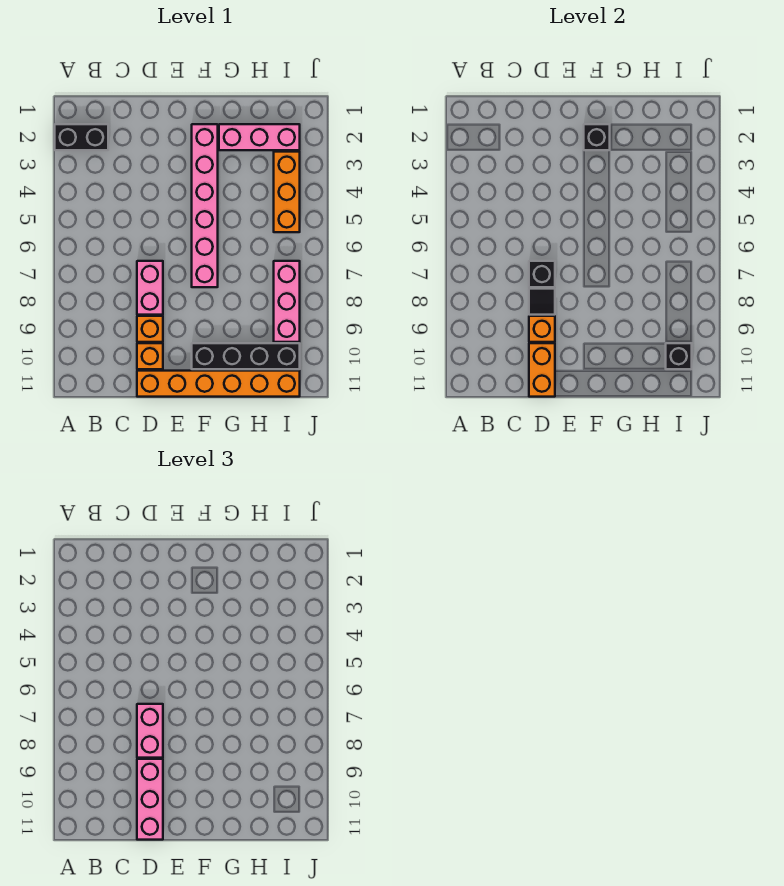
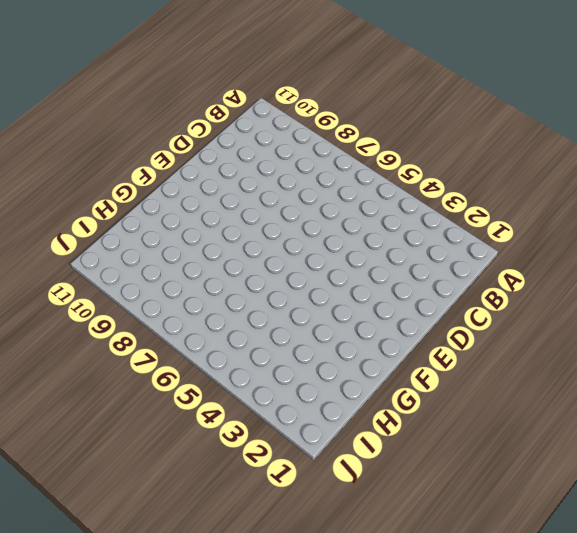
none -> black brick A2:B2 level 1
none -> pink brick D7:D8 level 1
none -> orange brick D9 level 1

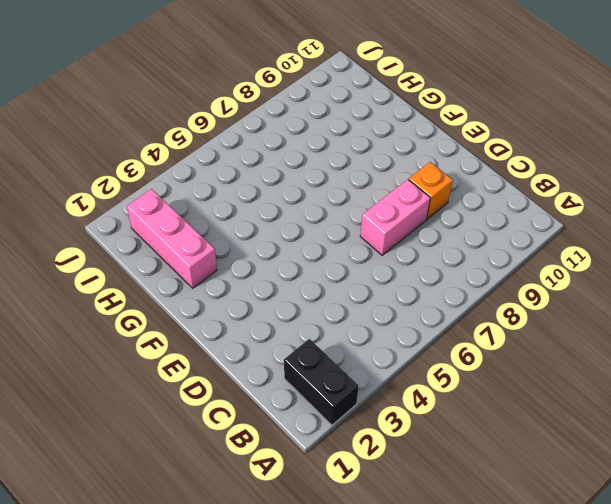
none -> orange brick D10 level 1
none -> orange brick D11:I11 level 1
none -> pink brick F2:F7 level 1

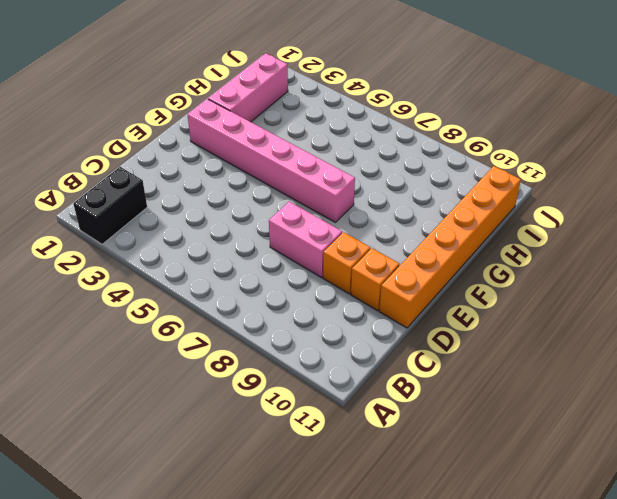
none -> black brick F10:I10 level 1
none -> orange brick I3:I5 level 1
none -> pink brick I7:I9 level 1

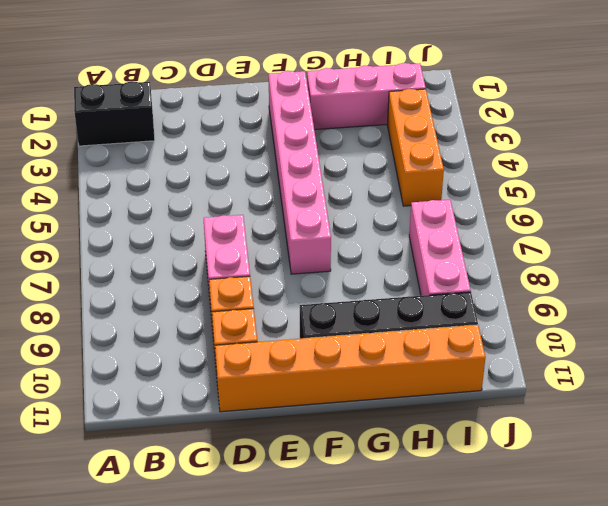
none -> black brick D7 level 2
none -> black tile D8 level 2
none -> orange brick D9 level 2

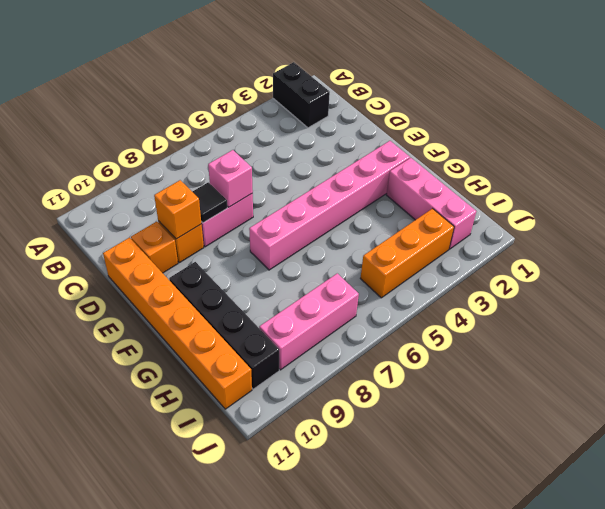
pink brick D7 level 2 -> black brick D7 level 2
none -> orange brick D10:D11 level 2
none -> black brick F2 level 2
none -> black brick I10 level 2

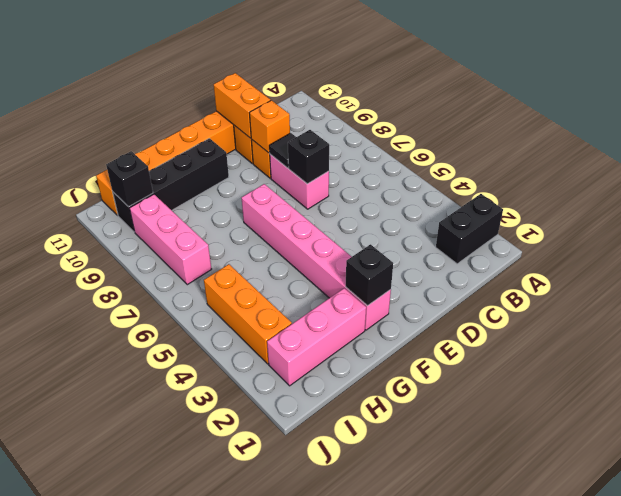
none -> pink brick D7:D8 level 3
none -> pink brick D9:D11 level 3

